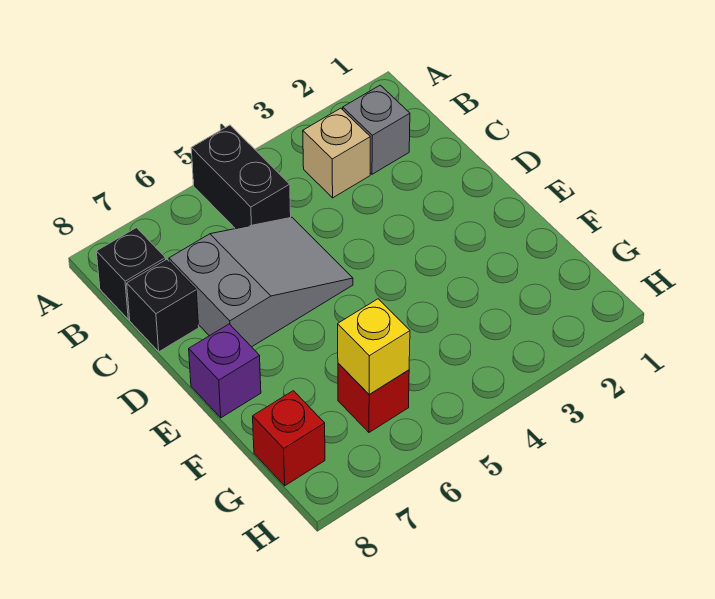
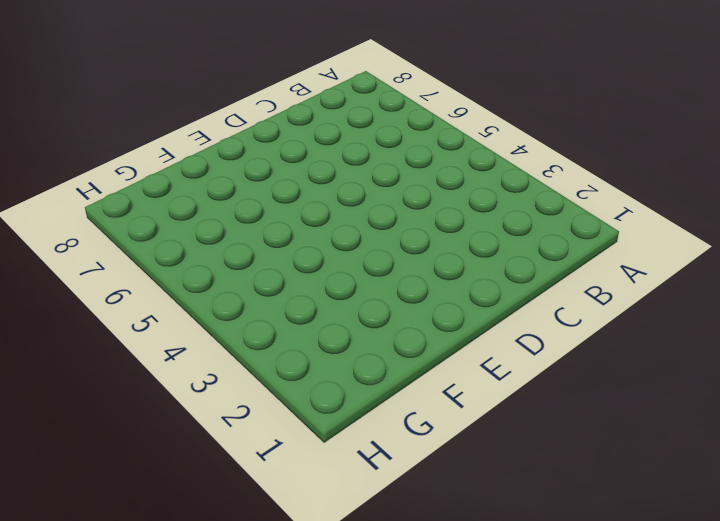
none -> black brick A5:B5 level 1
none -> grey brick B2 level 1

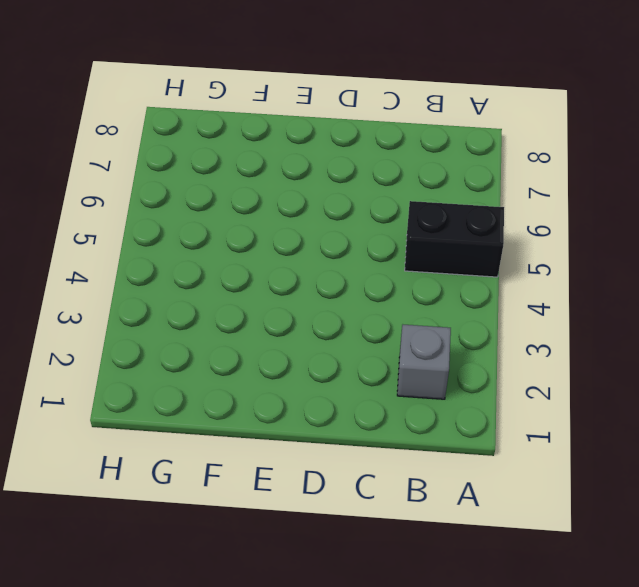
none -> tan brick B3 level 1
none -> black brick B8 level 1

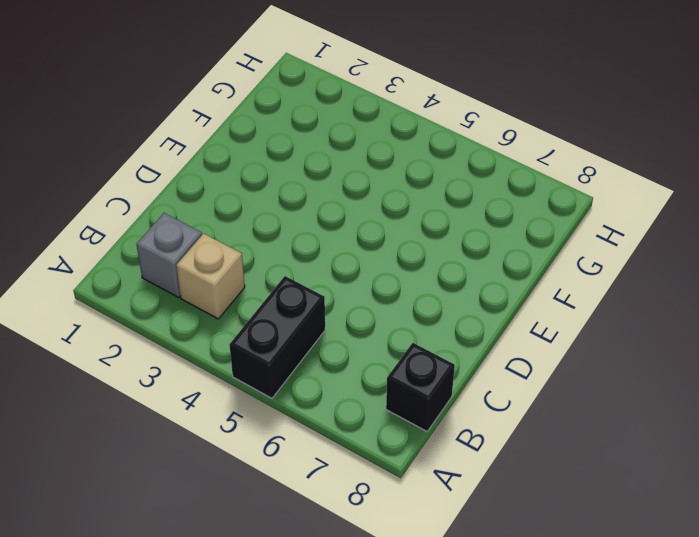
none -> grey slope C5:D7 level 1 top 7
none -> black brick C8 level 1

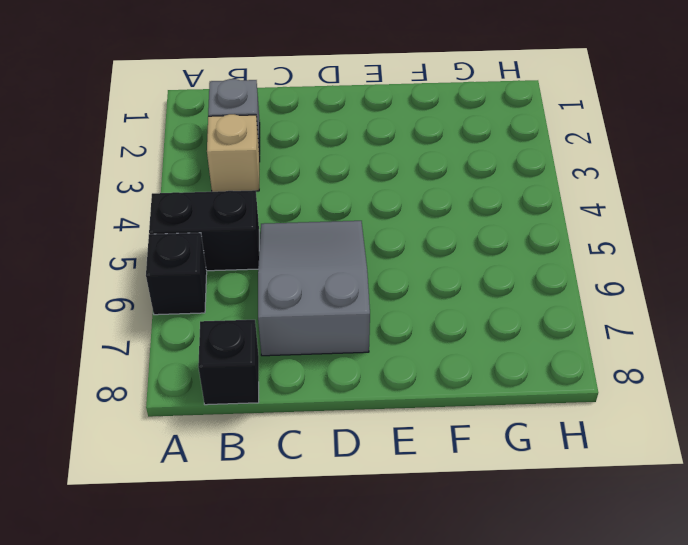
black brick A6 level 1 -> black brick C8 level 1
none -> purple brick E8 level 1
none -> red brick G6 level 1

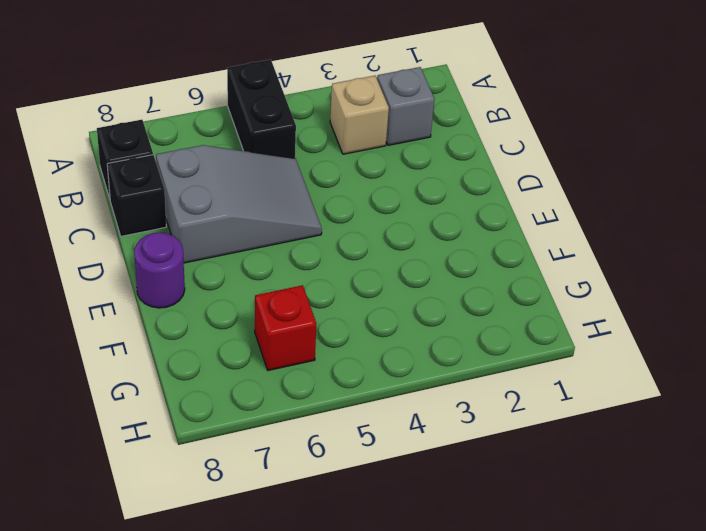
purple round brick E8 level 1 -> purple brick E8 level 1
none -> red brick G8 level 1
none -> yellow brick G6 level 2

